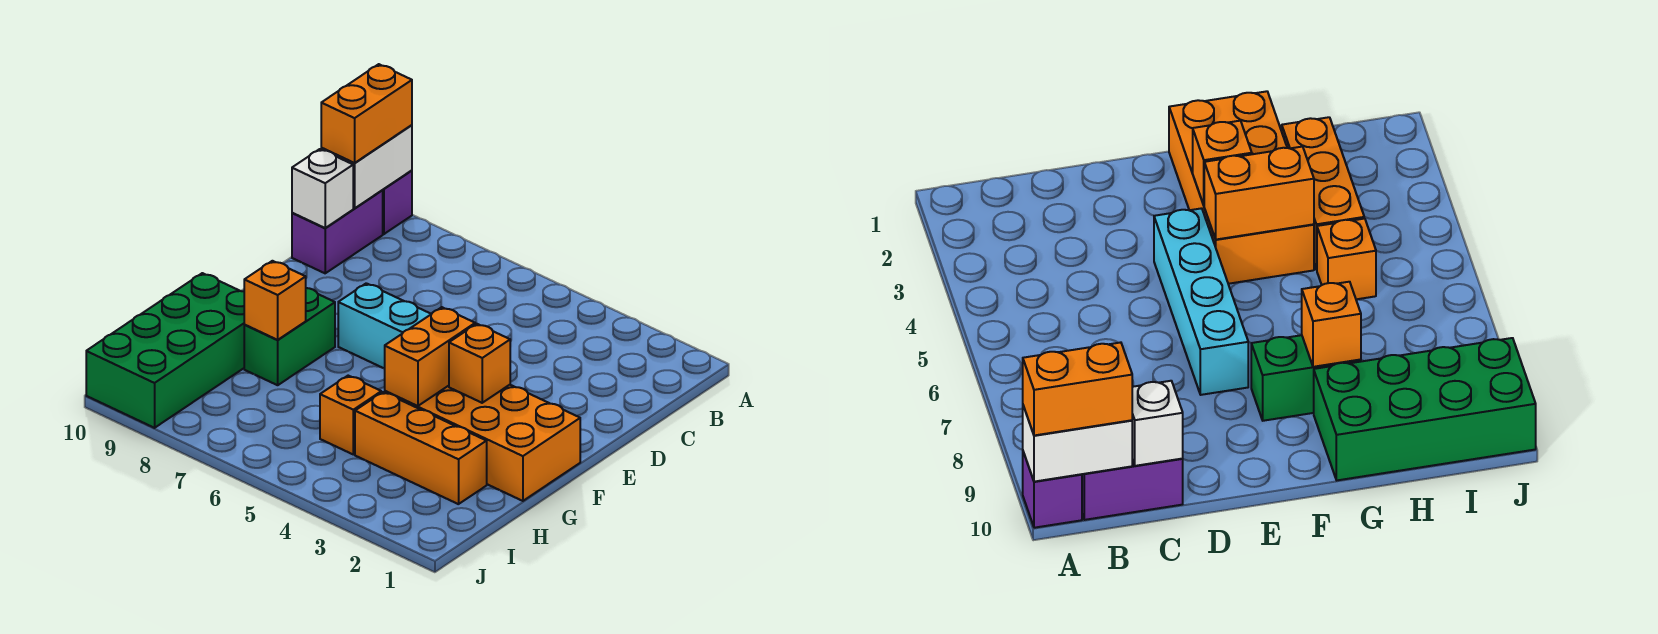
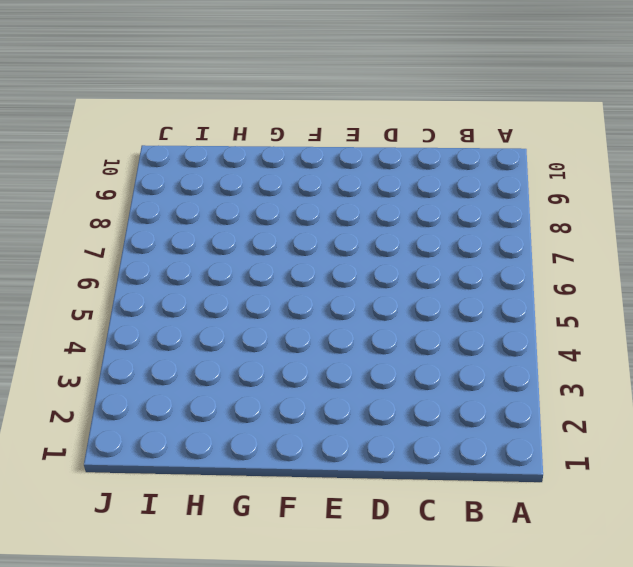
none -> purple brick A10 level 1
none -> purple brick B10:C10 level 1
none -> cyan brick E4:E7 level 1

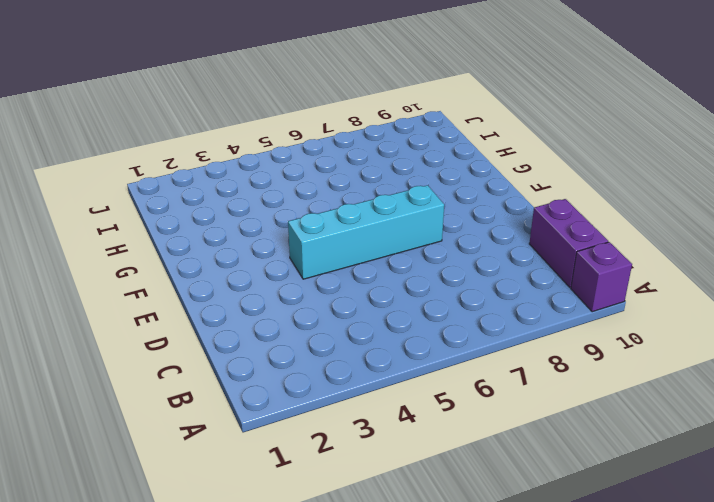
none -> orange brick F1:G4 level 1
none -> green brick F8:G8 level 1
none -> green brick G9:J10 level 1

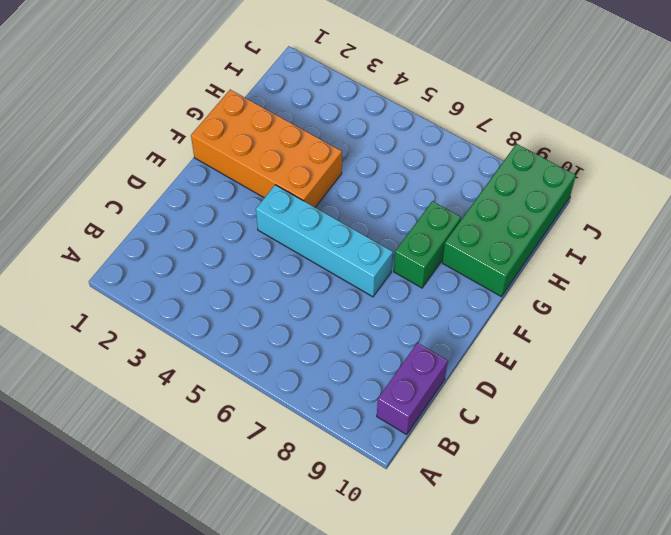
none -> purple brick A10 level 1
none -> orange brick H2:H4 level 1
none -> orange brick H5 level 1

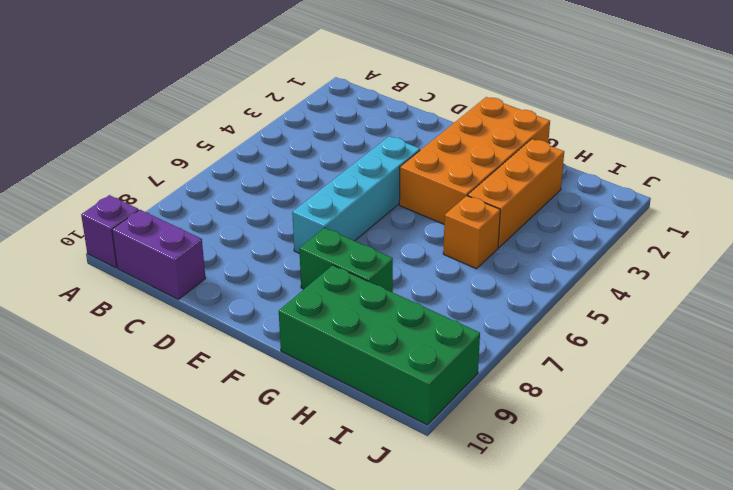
none -> white brick A10:B10 level 2
none -> white brick C10 level 2
none -> orange brick F3 level 2

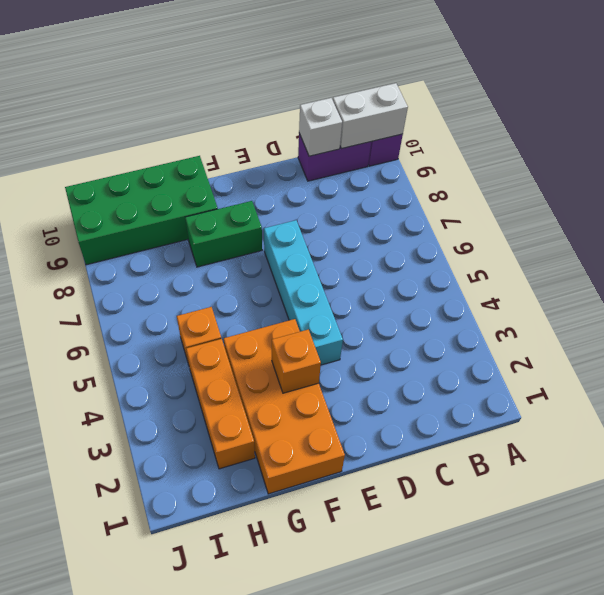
none -> orange brick F4:G4 level 2
none -> orange brick G8 level 2
none -> orange brick A10:B10 level 3

